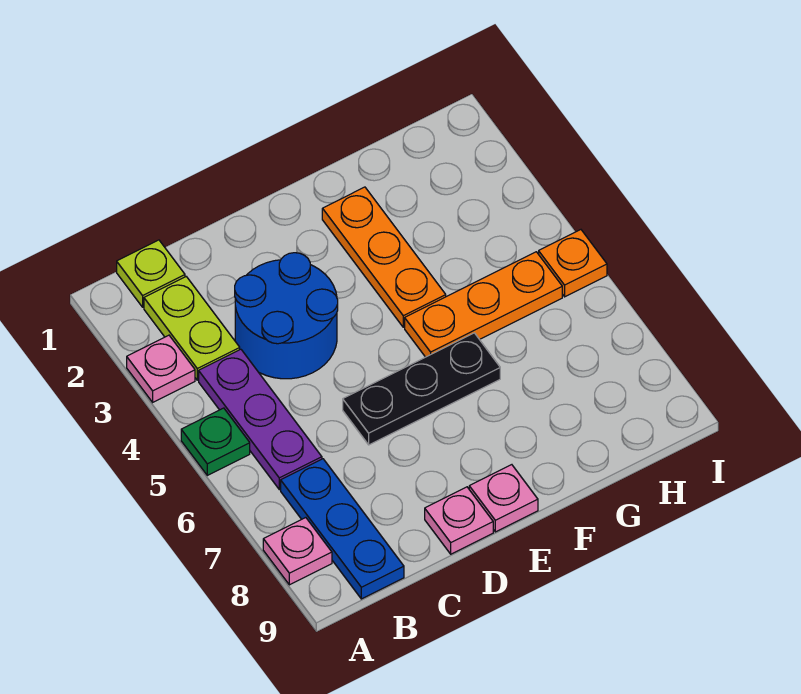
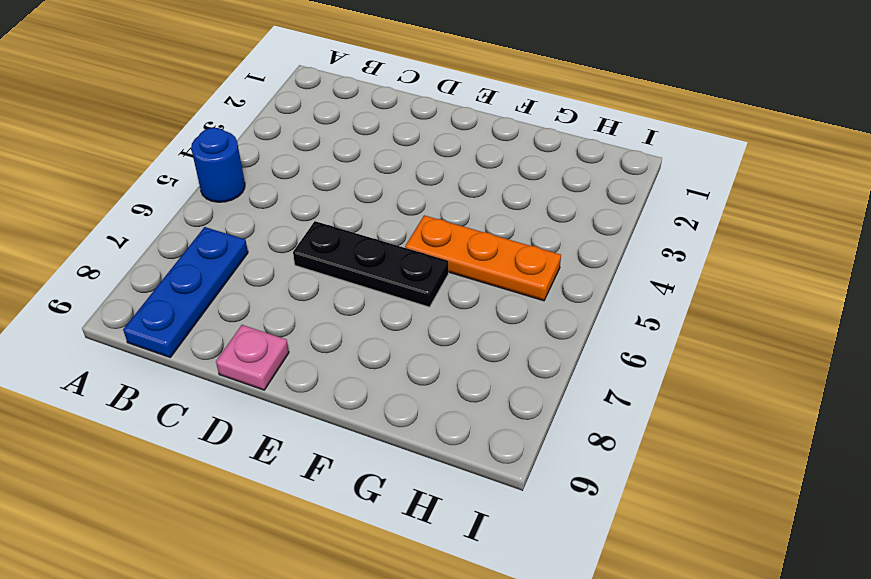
blue round brick A5 level 1 -> green plate A5 level 1
none -> pink plate A3 level 1
none -> pink plate A8 level 1
none -> lime plate B1 level 1

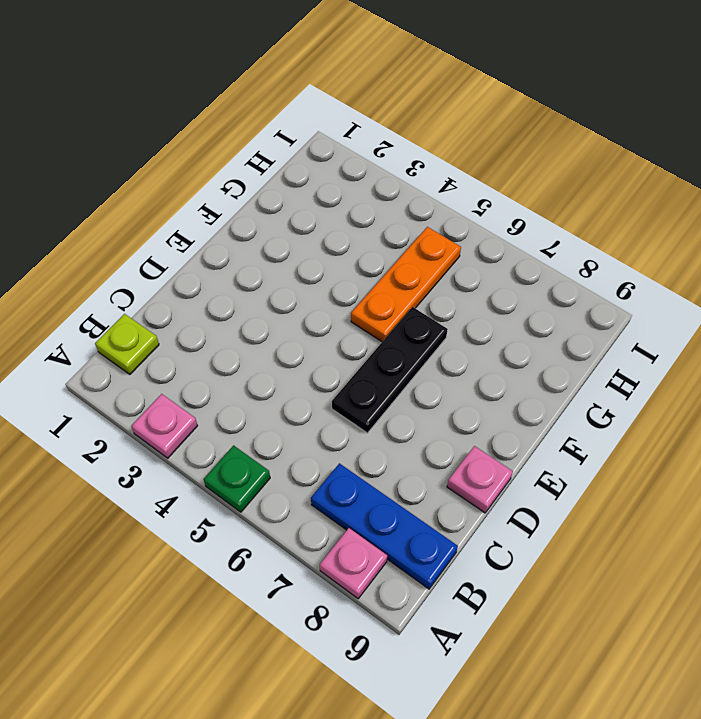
none -> lime plate B2:B3 level 1
none -> purple plate B4:B6 level 1
none -> blue round brick C3:D4 level 1

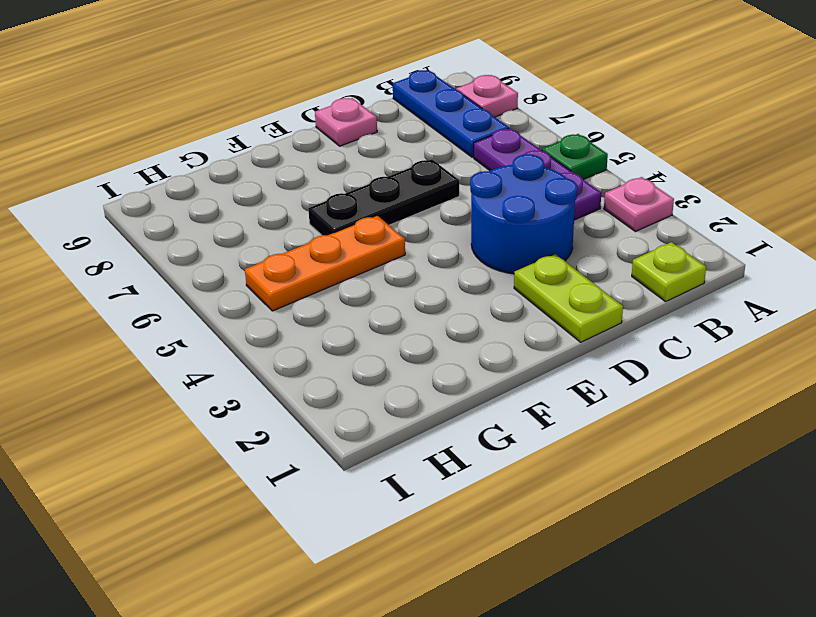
lime plate D1:D2 level 1 -> lime plate B2:B3 level 1
none -> pink plate E9 level 1
none -> orange plate F2:F4 level 1
none -> orange plate I5 level 1

